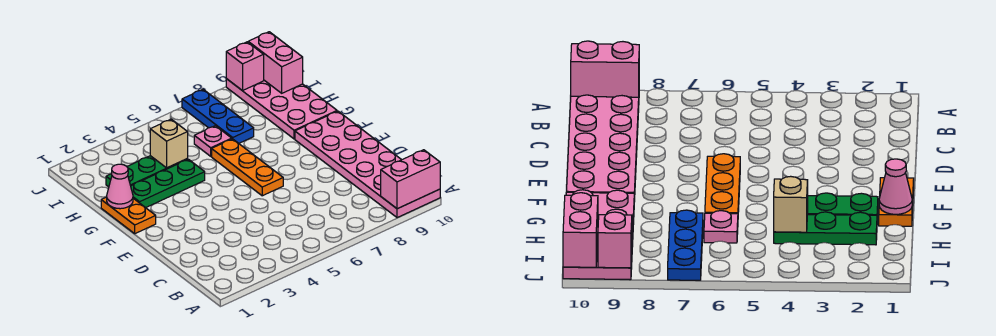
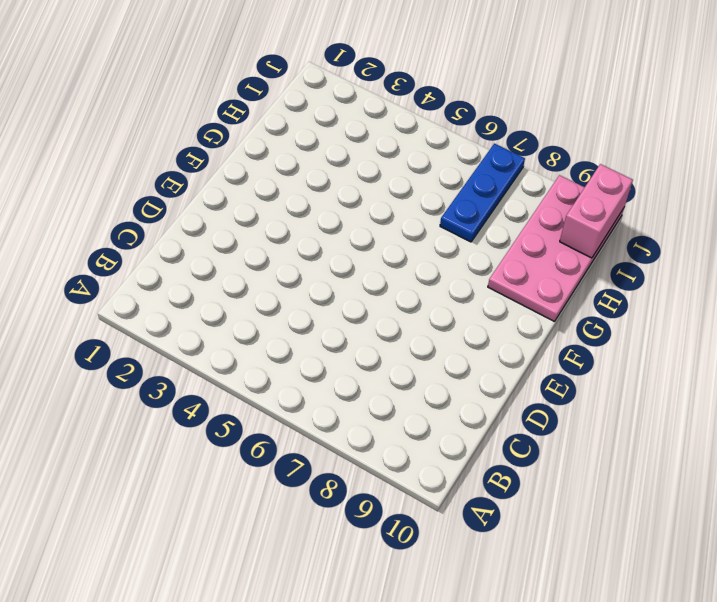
none -> pink plate A9:F10 level 1
none -> orange plate E6:G6 level 1
none -> orange plate F1:G1 level 1

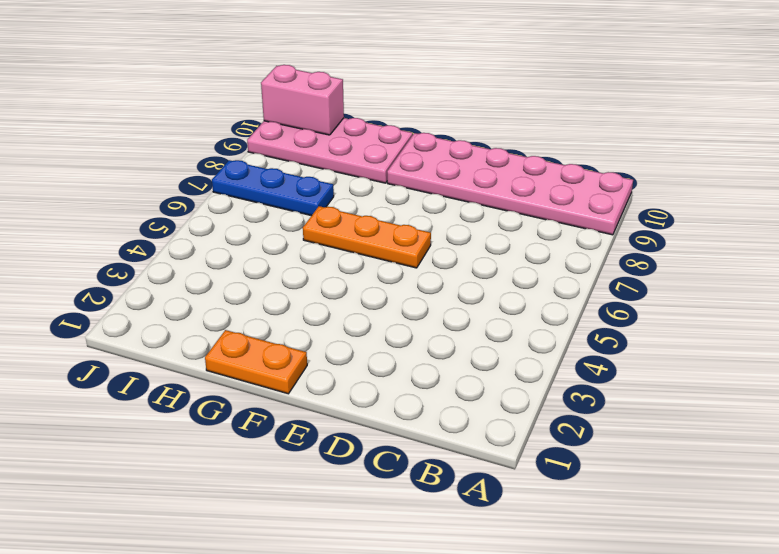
none -> green plate G2:G4 level 1
none -> green plate H2:H4 level 1
none -> pink plate H6 level 1

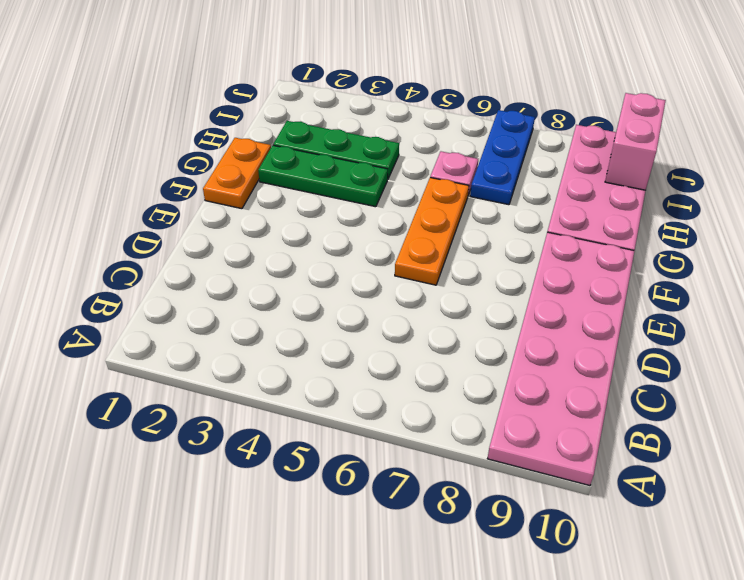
none -> pink brick A9:A10 level 2
none -> pink cone G1 level 2
none -> tan brick H4 level 2

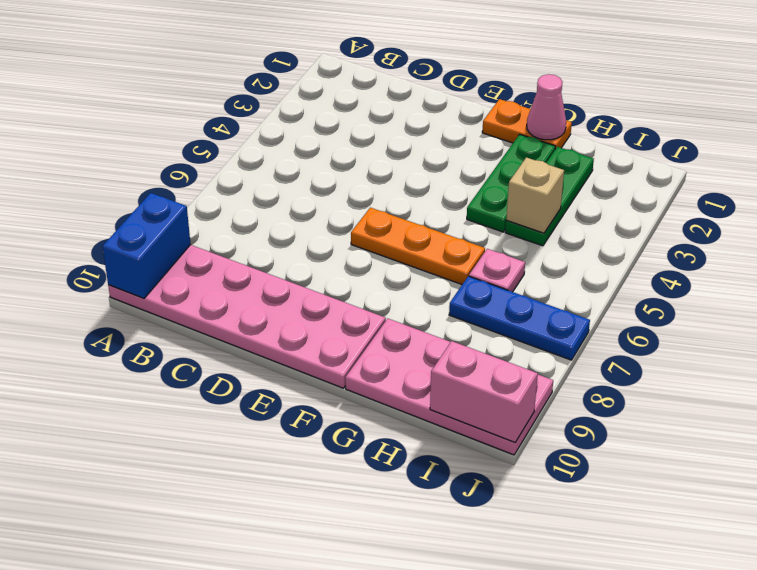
blue brick A9:A10 level 2 -> pink brick A9:A10 level 2
none -> pink brick J9 level 2

